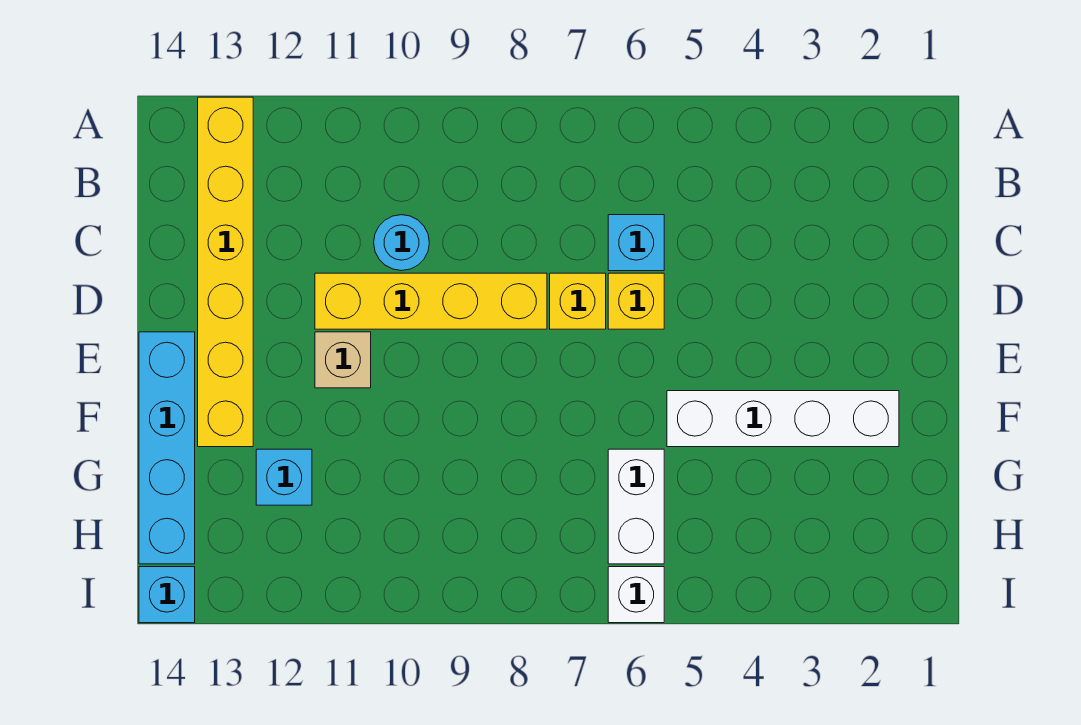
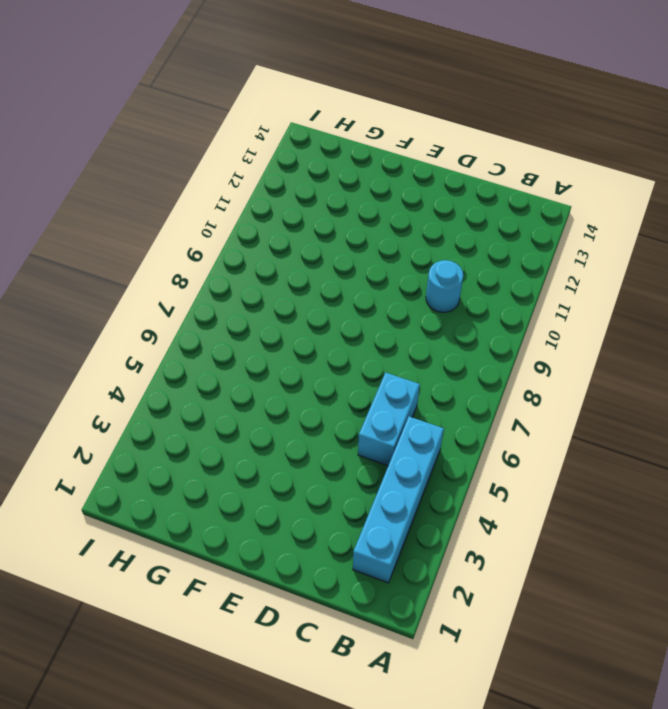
cyan brick B2:B5 level 1 -> cyan brick E14:H14 level 1
cyan brick C5:C6 level 1 -> cyan brick C6 level 1
none -> yellow brick A13:F13 level 1
none -> yellow brick D6 level 1
none -> yellow brick D7 level 1

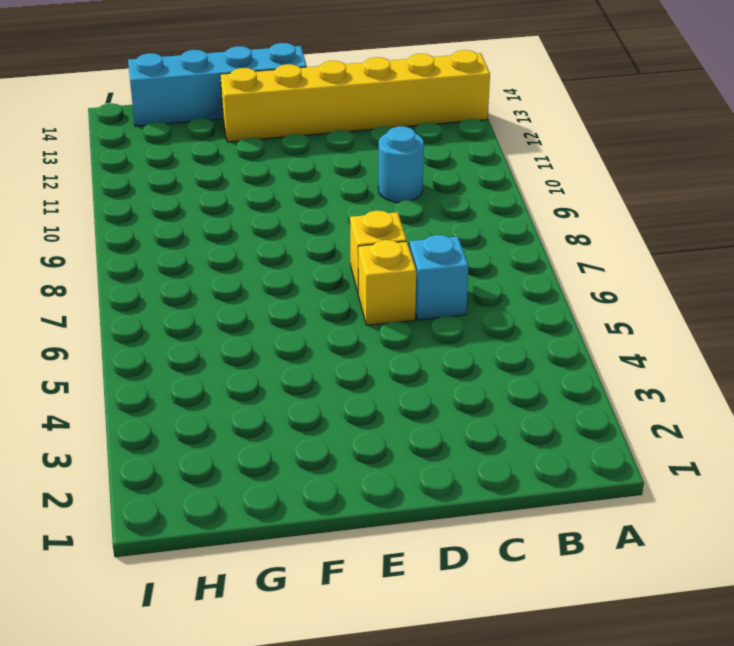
none -> yellow brick D8:D11 level 1
none -> tan brick E11 level 1
none -> white brick F2:F5 level 1

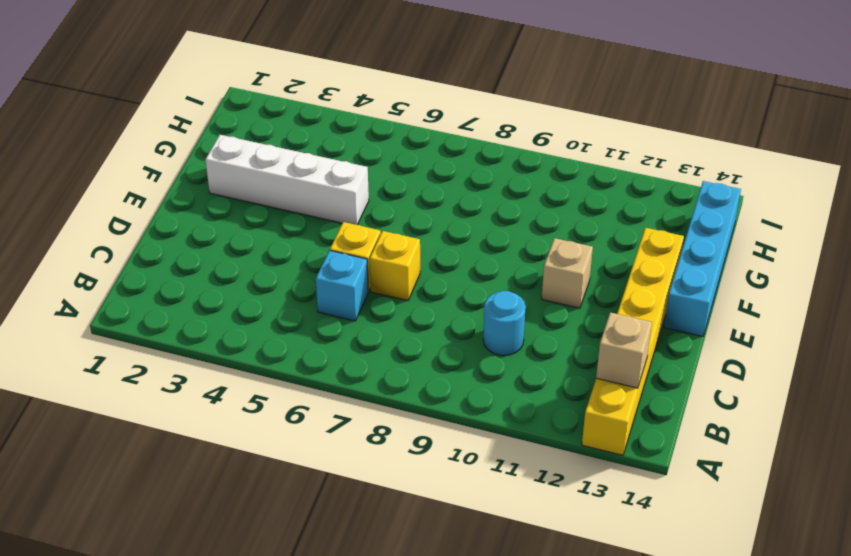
tan brick B13 level 2 -> none
none -> yellow brick D8:D11 level 1
none -> white brick G6:H6 level 1
none -> cyan brick G12 level 1

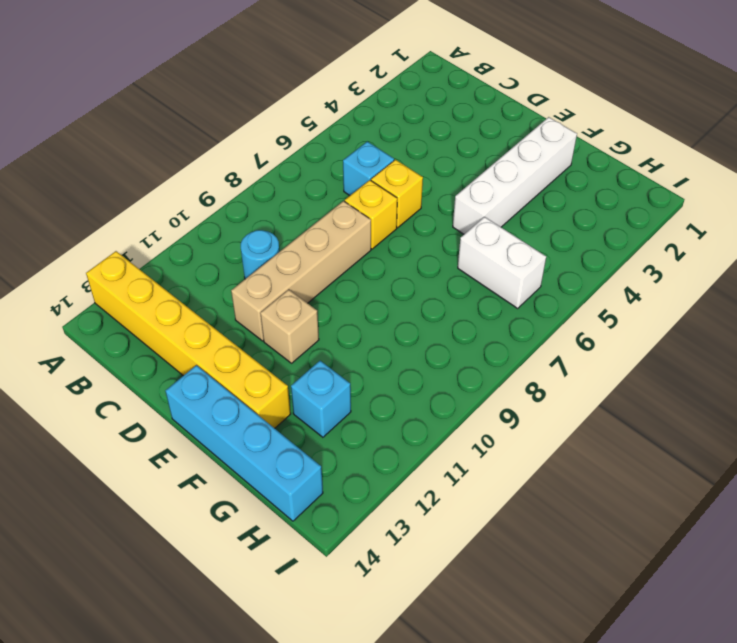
tan brick D8:D11 level 1 -> yellow brick D8:D11 level 1
none -> white brick I6 level 1
none -> cyan brick I14 level 1

